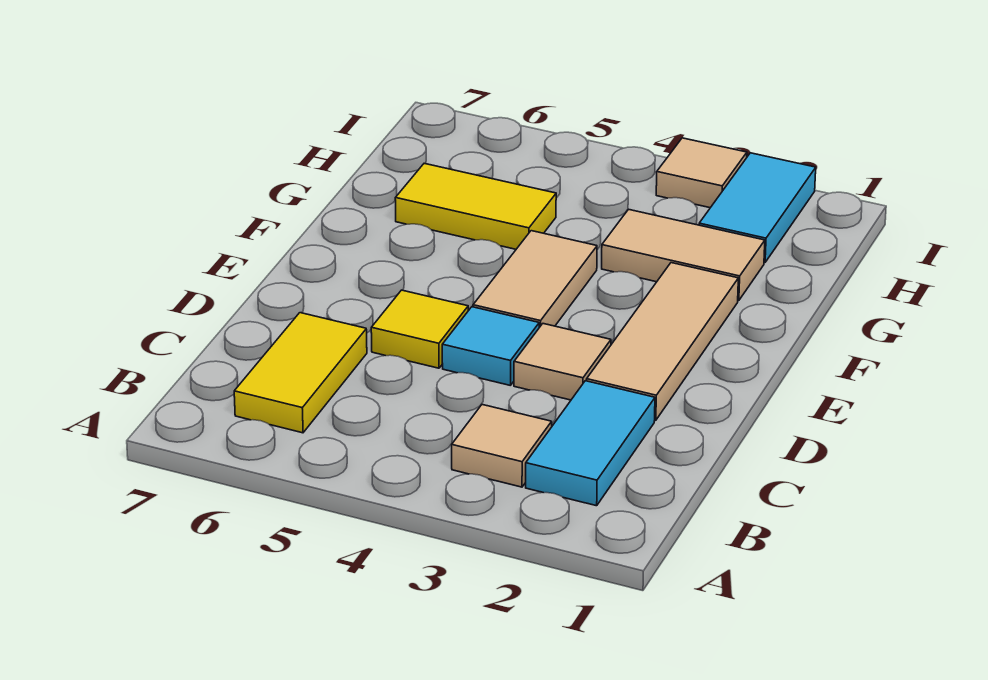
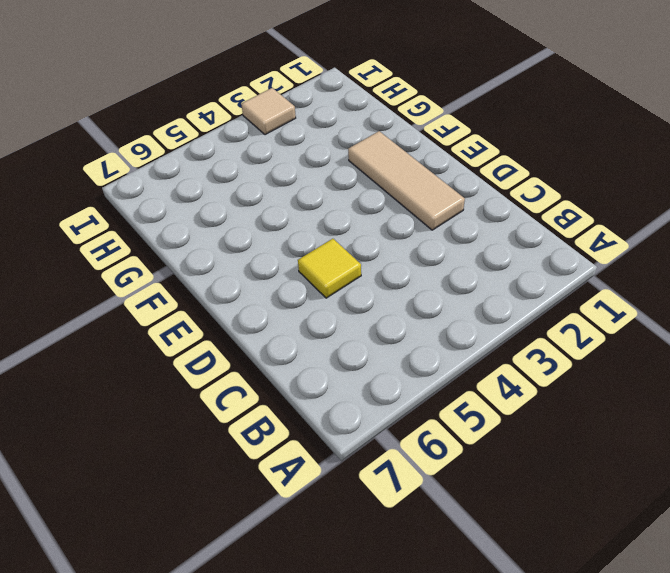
none -> cyan tile B2:C2 level 1
none -> tan tile B3 level 1
none -> yellow tile B6:C6 level 1

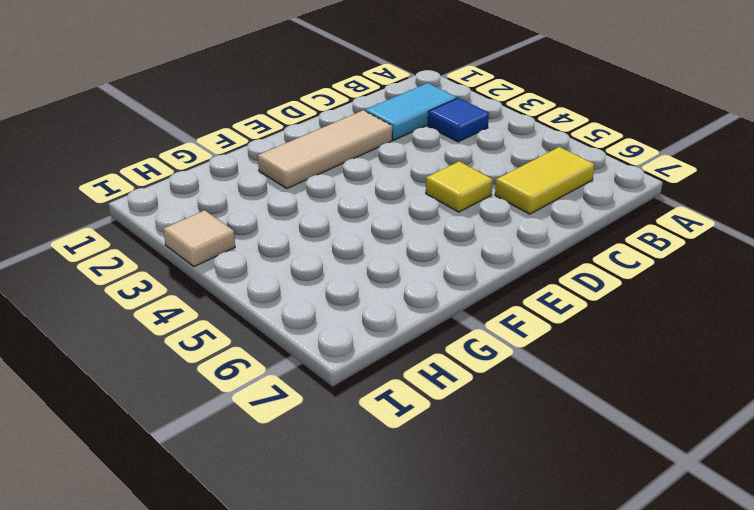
blue tile B3 level 1 -> tan tile B3 level 1
none -> tan tile D3 level 1
none -> cyan tile D4 level 1
none -> tan tile E4:F4 level 1

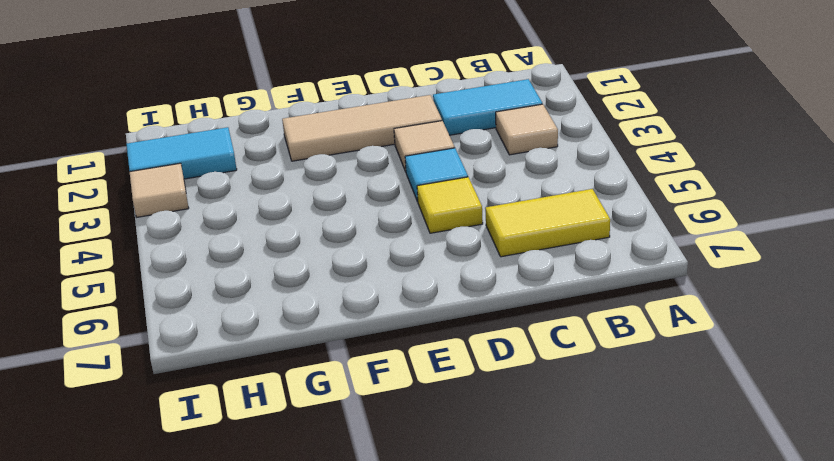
none -> tan tile E4:F4 level 1
none -> tan tile G2:G3 level 1
none -> yellow tile G5:G6 level 1

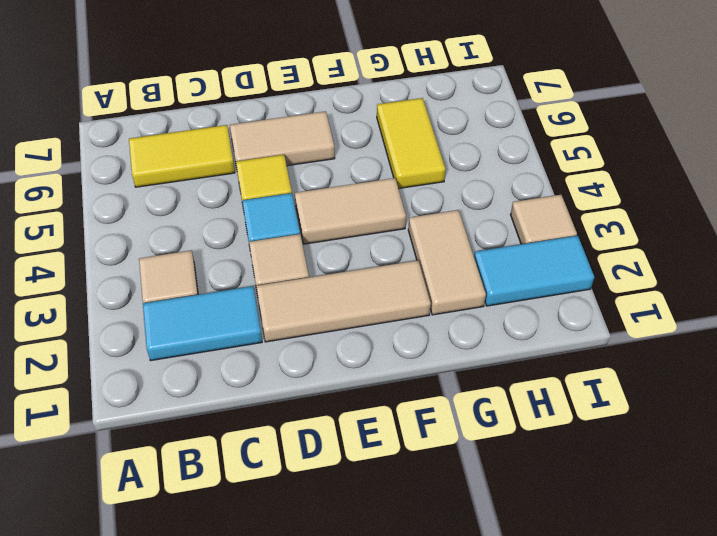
tan tile D6:E6 level 1 -> none

